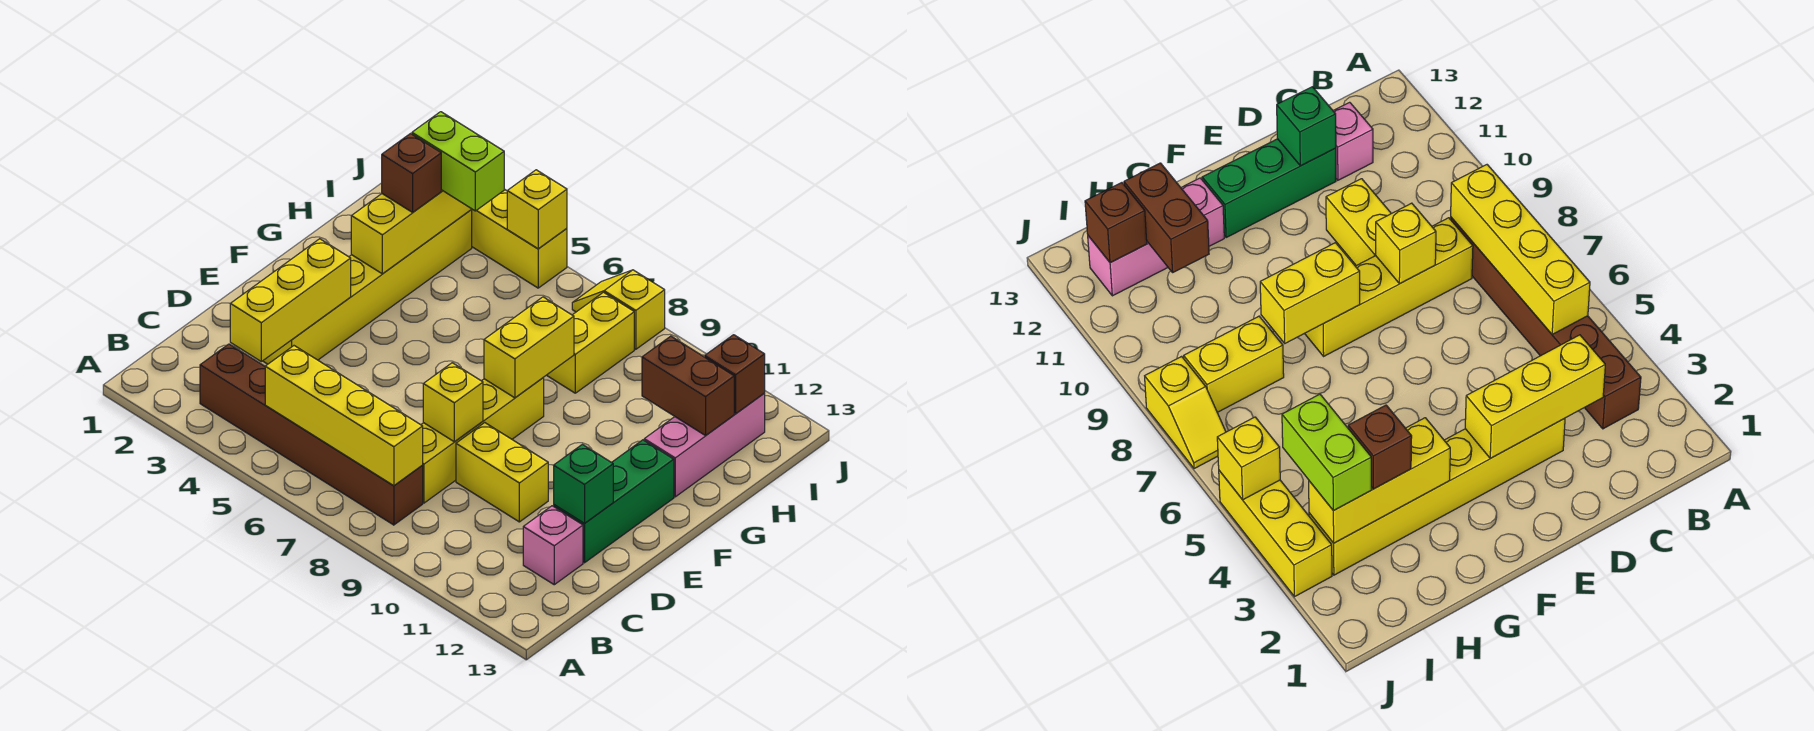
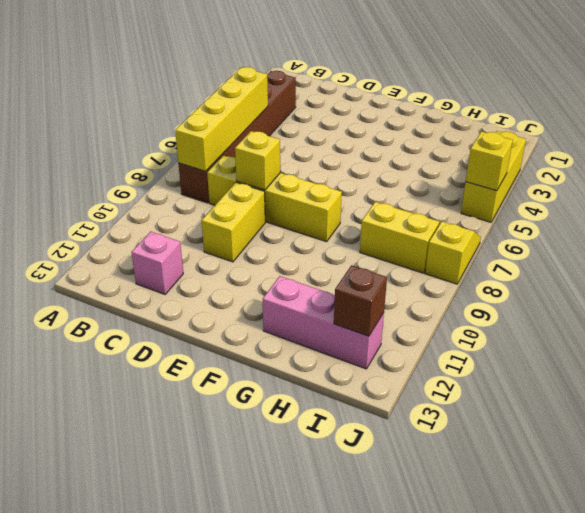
none -> yellow brick D3:I3 level 1
none -> green brick D12:F12 level 1
none -> yellow brick C3:E3 level 2

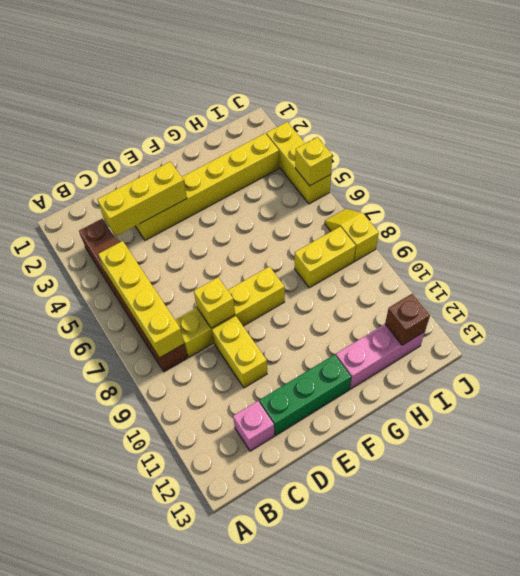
none -> green brick D12 level 2
none -> yellow brick F8:G8 level 2
none -> yellow brick G3:I3 level 2

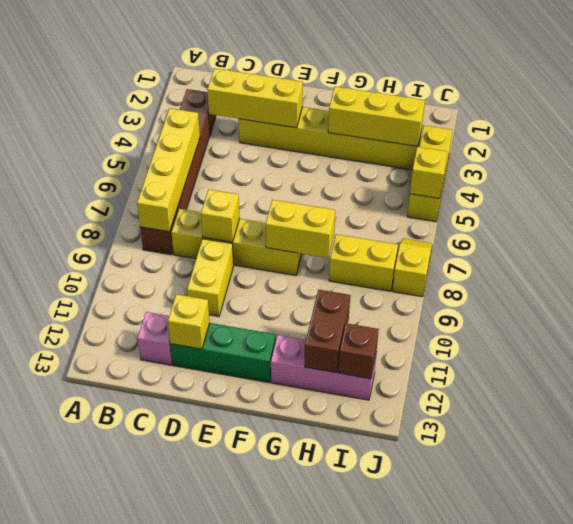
yellow brick D12 level 2 -> green brick D12 level 2
none -> brown brick H3 level 3
none -> lime brick I3:I4 level 3

